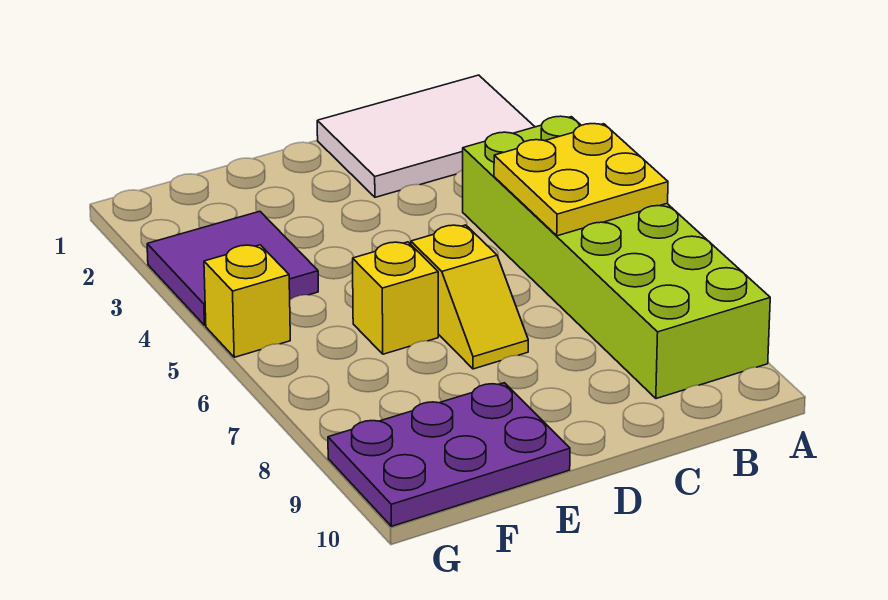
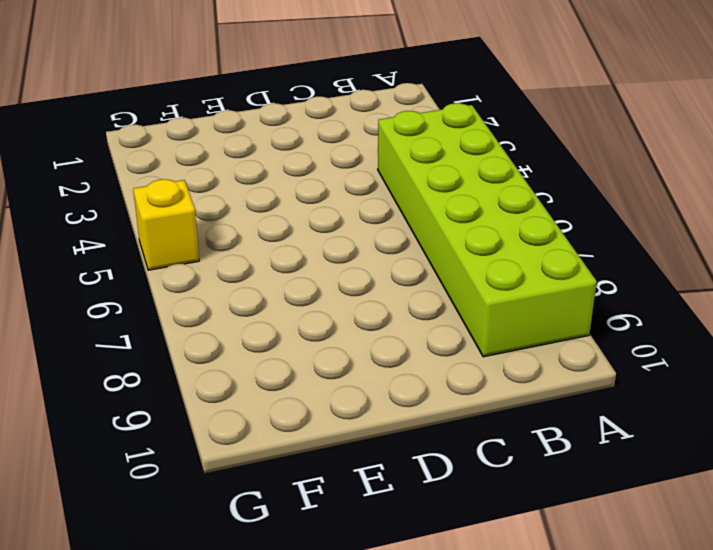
none -> white tile A1:C2 level 1
none -> yellow slope D6:D7 level 1 top 6

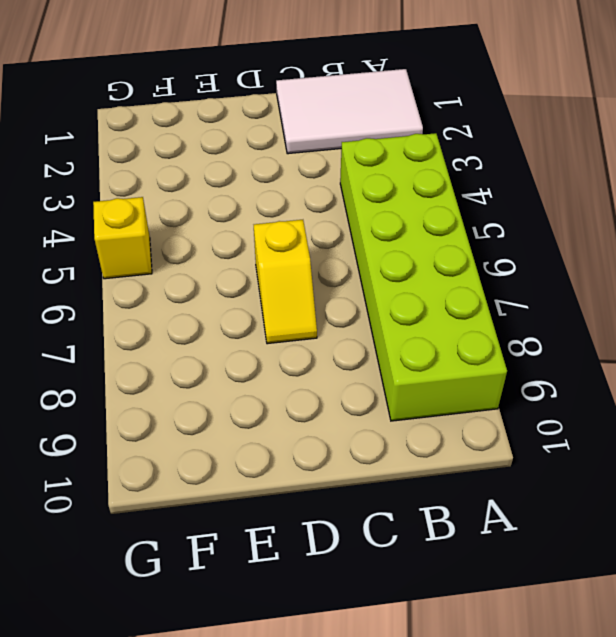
none -> yellow brick E6 level 1
none -> purple plate E9:G10 level 1

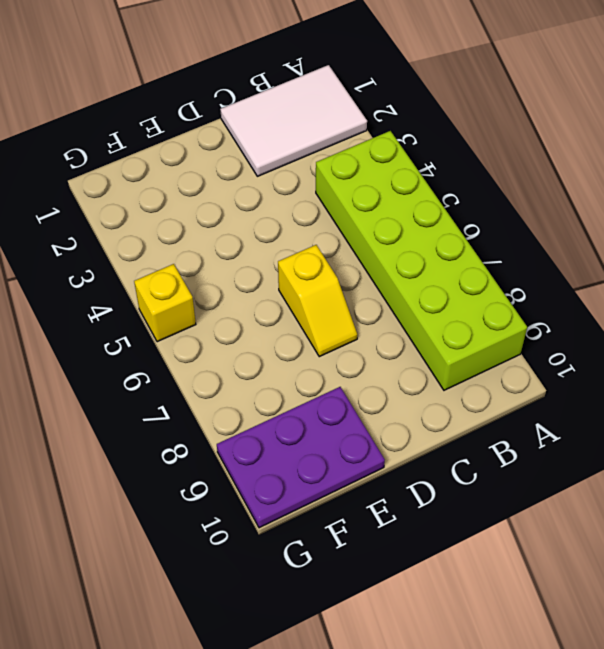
none -> yellow brick E6 level 1
none -> purple tile F3:G4 level 1

